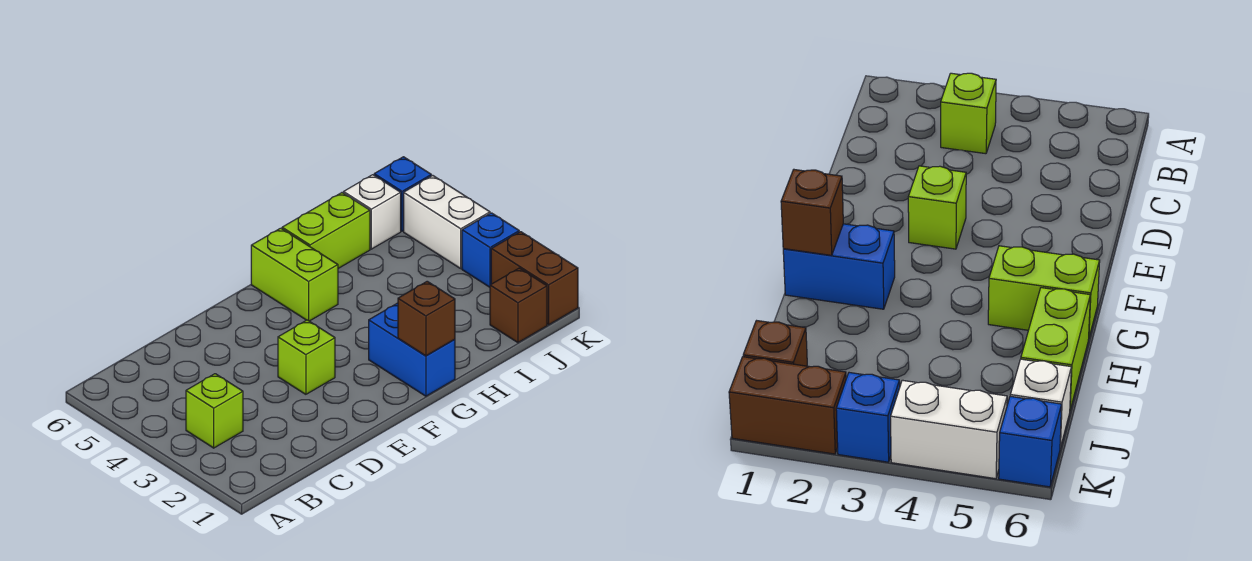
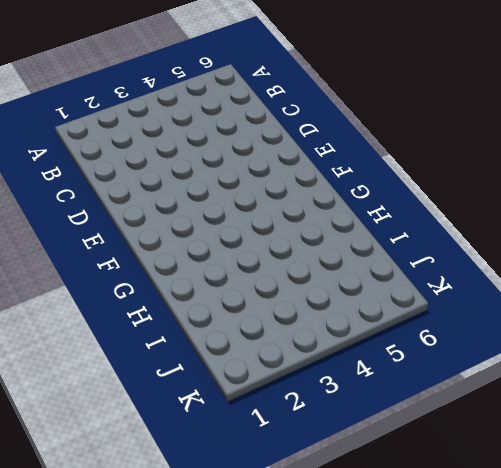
none -> lime brick B3 level 1
none -> lime brick E3 level 1
none -> blue brick G1:G2 level 1

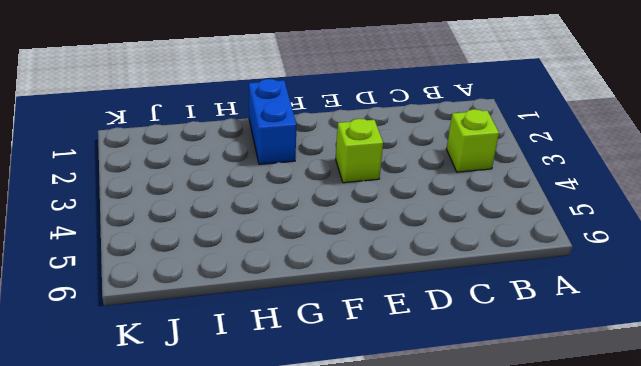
none -> lime brick G5:G6 level 1
none -> lime brick H6:I6 level 1
none -> brown brick J1 level 1

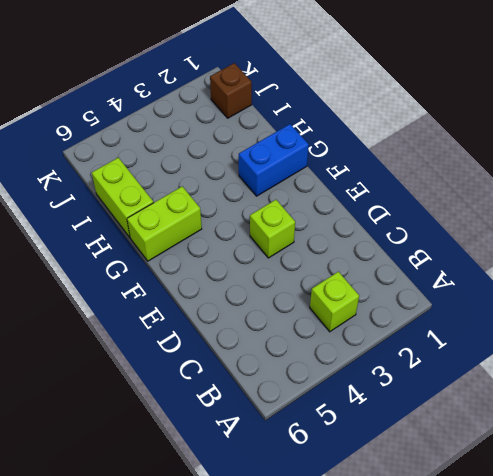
none -> white brick J6 level 1
none -> brown brick K1:K2 level 1
none -> blue brick K3 level 1

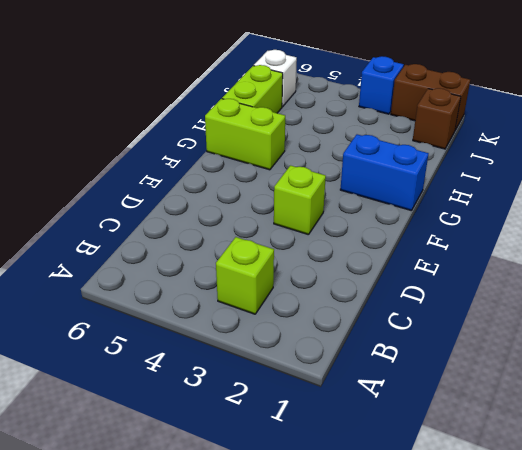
none -> white brick K4:K5 level 1
none -> blue brick K6 level 1
none -> brown brick G1 level 2

